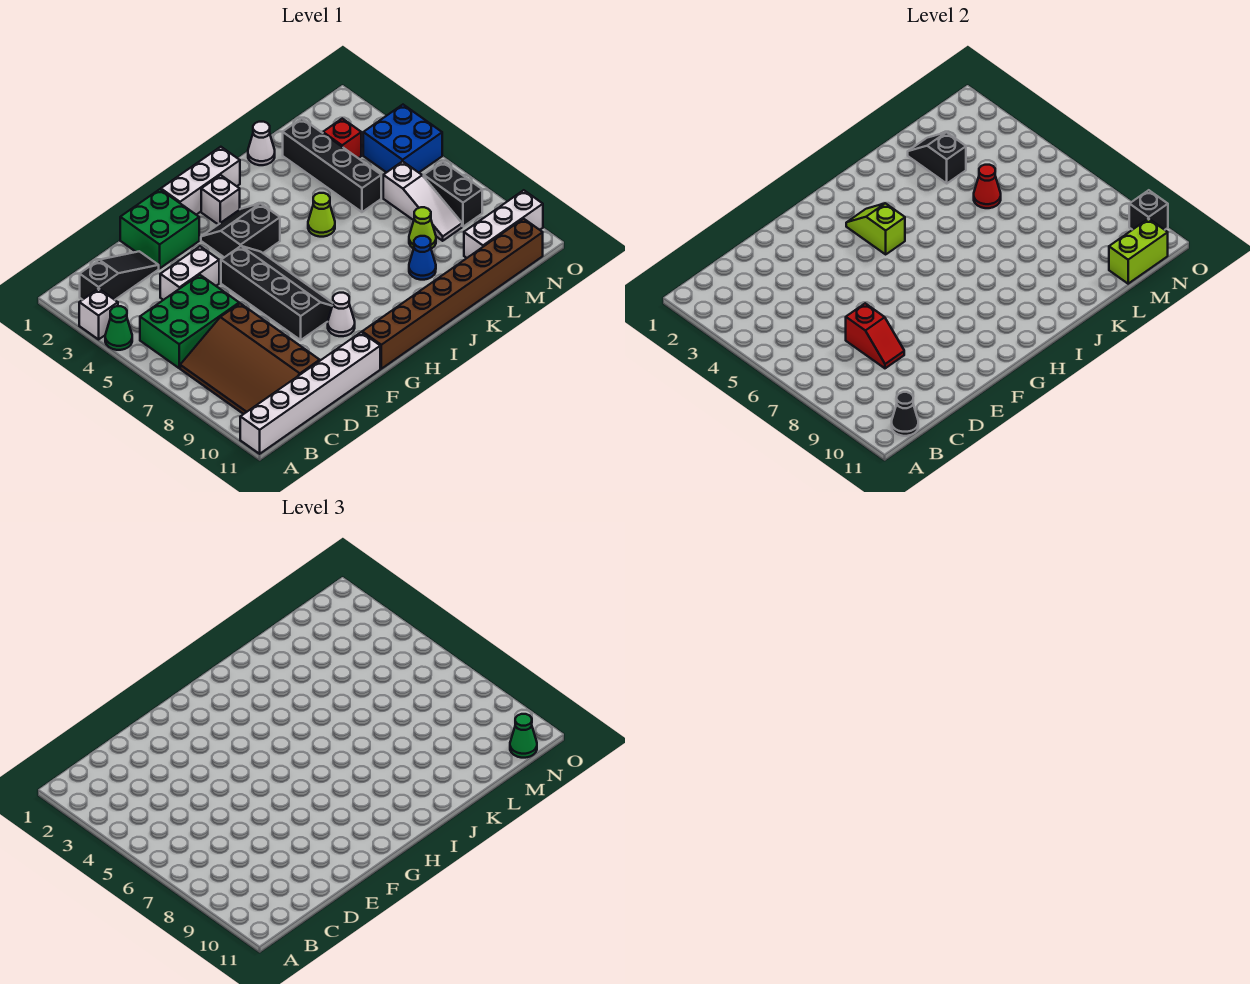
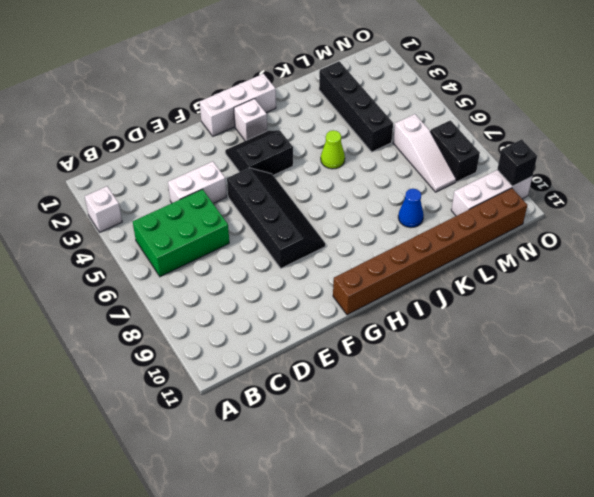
none -> green cone A4 level 1
none -> white brick A11:F11 level 1
none -> black slope B2:D2 level 1 top B
none -> brown slope B7:D10 level 1 top D

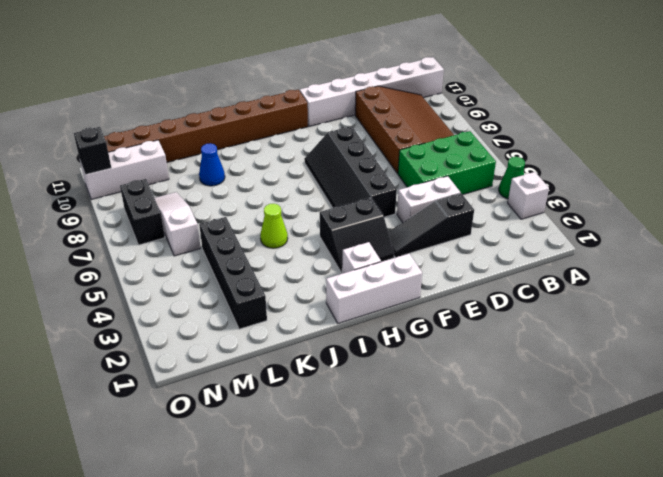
black slope D3:F3 level 1 top D -> black slope B2:D2 level 1 top B
none -> green brick E1:F2 level 1
none -> white cone G9 level 1
none -> white cone K1 level 1
none -> lime cone L8 level 1

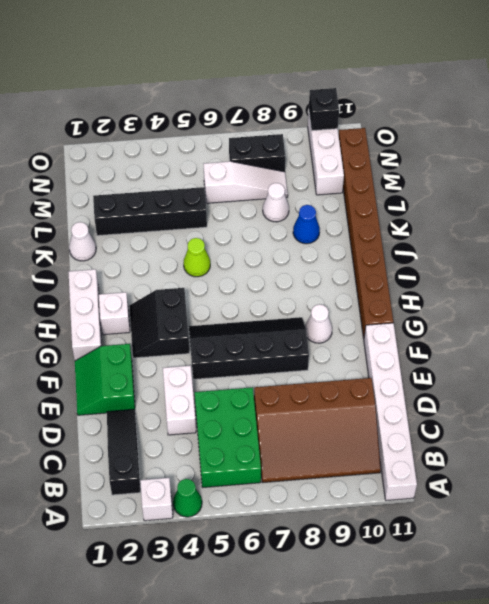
green slope E1:F2 level 1 top 2 -> green brick E1:F2 level 1
white cone L8 level 1 -> lime cone L8 level 1
none -> red brick M3 level 1
none -> blue brick N4:O5 level 1
none -> black cone B11 level 2
none -> red slope D7:D8 level 2 top 7

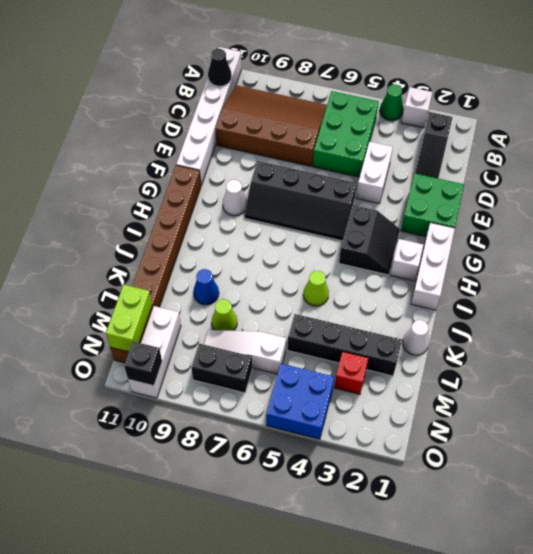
none -> red slope D7:D8 level 2 top 7
none -> lime slope H3:H4 level 2 top 4
none -> black slope L2:L3 level 2 top 3
none -> red cone L5 level 2

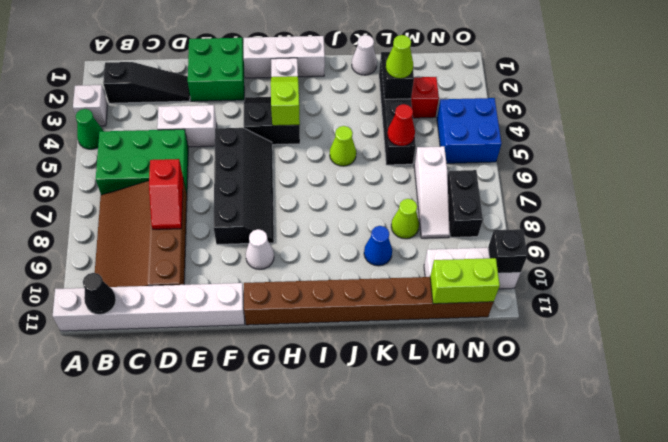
lime cone L3 level 3 -> none
none -> green cone N11 level 3

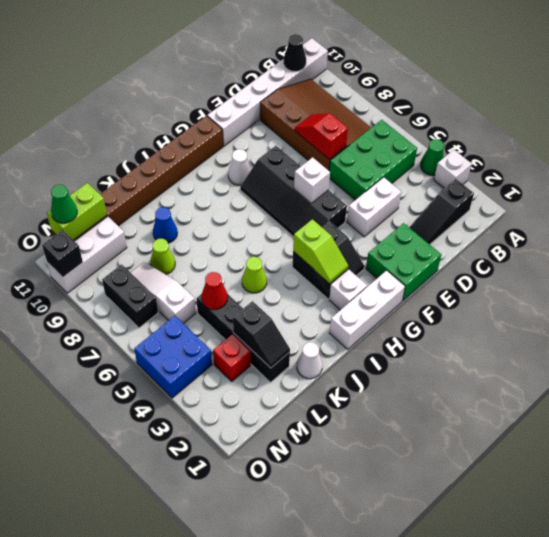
white brick F6 level 2 -> none

